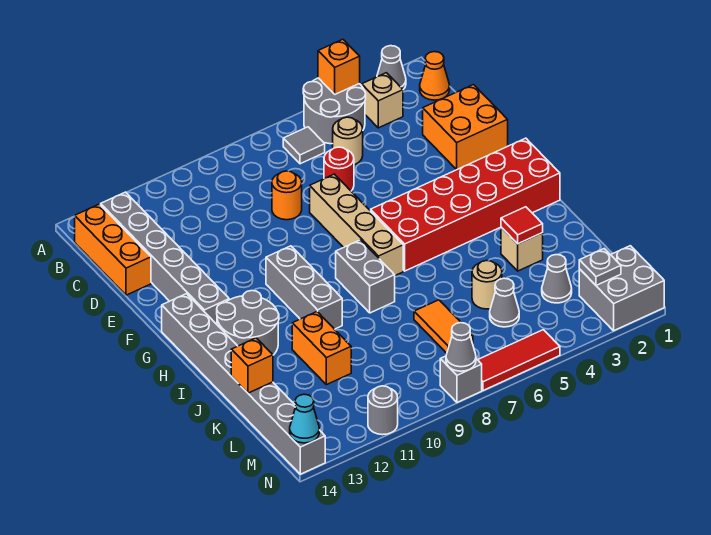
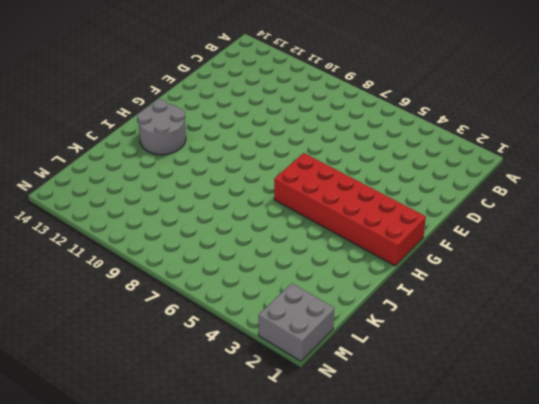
none -> grey cone A2 level 1
none -> grey round brick A4:B5 level 1
none -> orange cone B1 level 1
none -> tan brick B3 level 1

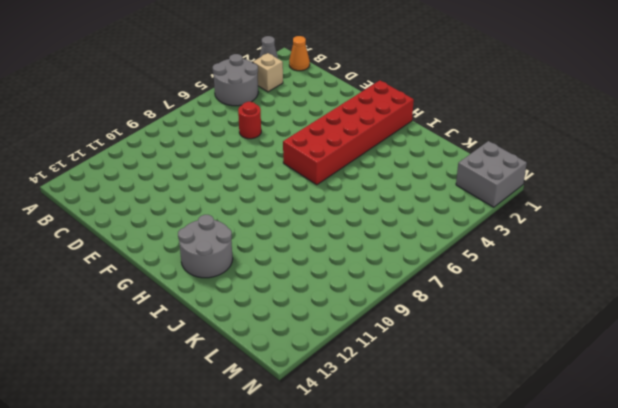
none -> grey tile B6 level 1
none -> grey brick B13:G13 level 1
none -> orange brick B14:D14 level 1
none -> tan round brick C5 level 1

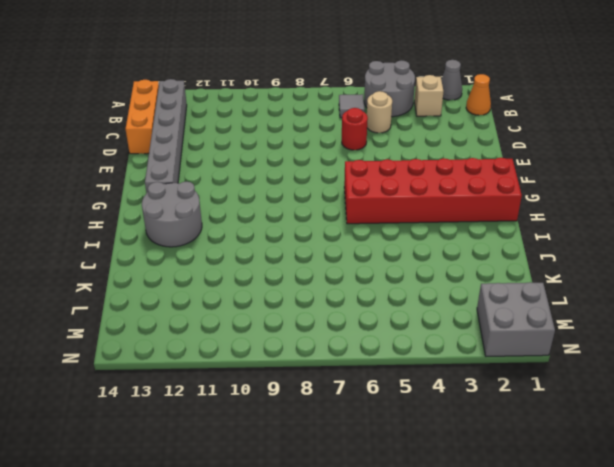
none -> orange brick D1:E2 level 1
none -> orange round brick D8 level 1
none -> tan brick E7:H7 level 1
none -> grey brick G10:I10 level 1

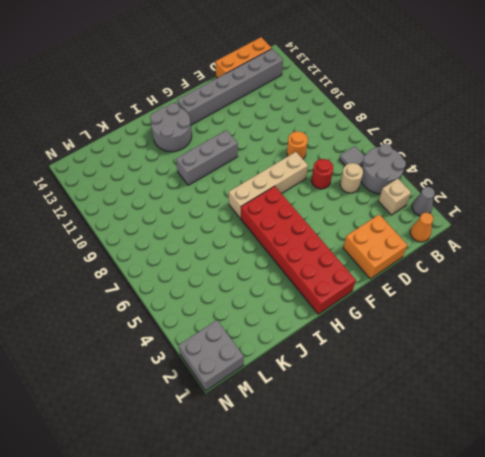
none -> grey brick G14:N14 level 1
none -> grey brick H8:I8 level 1
none -> tan brick J3 level 1
none -> orange brick J11:K11 level 1

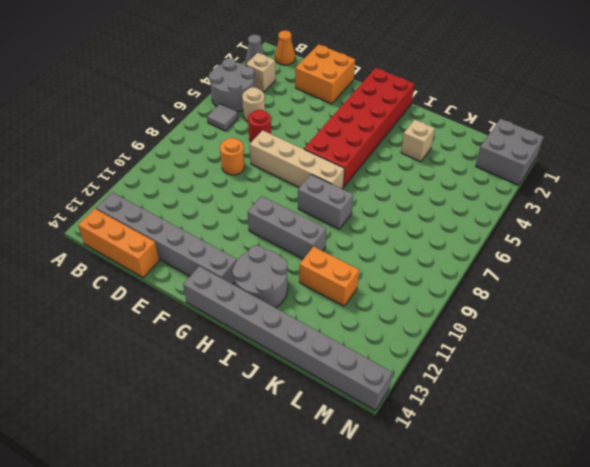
none -> tan round brick K5 level 1
none -> orange tile K7:L7 level 1
none -> grey cone L3 level 1
none -> grey cone L5 level 1

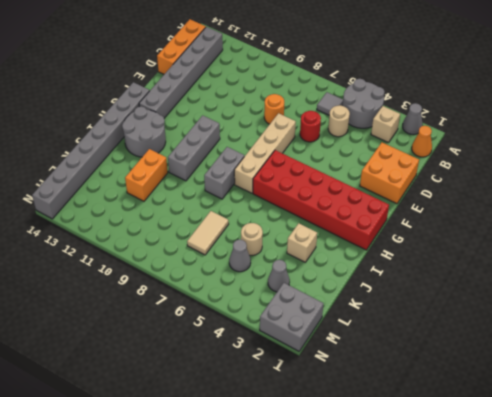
tan tile K7:L7 level 1 -> orange tile K7:L7 level 1
none -> red tile N5:N7 level 1
none -> grey brick N8 level 1
none -> grey round brick N11 level 1
none -> orange brick A4 level 2

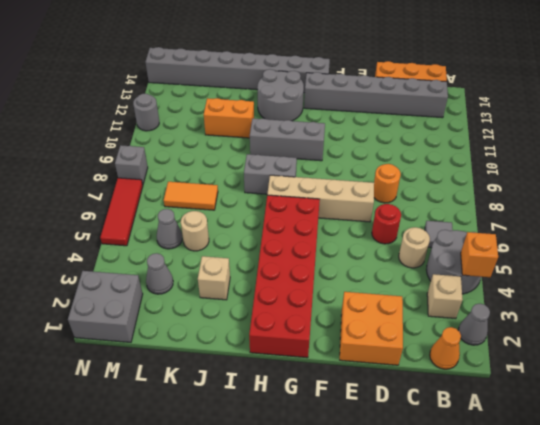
none -> red tile J3 level 2
none -> orange brick K14 level 2
none -> grey plate M2 level 2
none -> grey cone N8 level 2

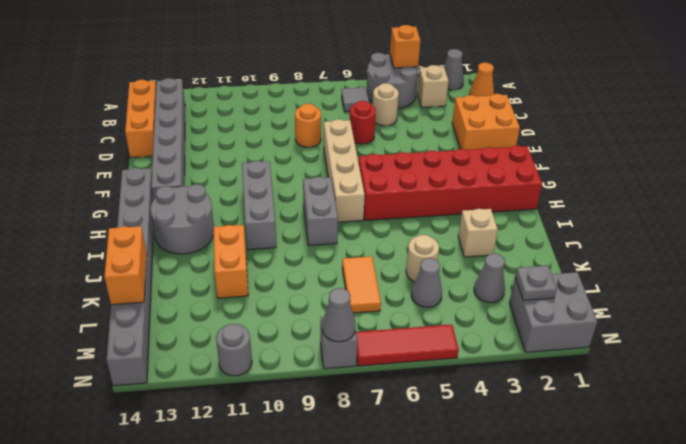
orange brick K14:L14 level 2 -> orange brick K14 level 2
none -> red tile J3 level 2
none -> cyan cone N14 level 2

